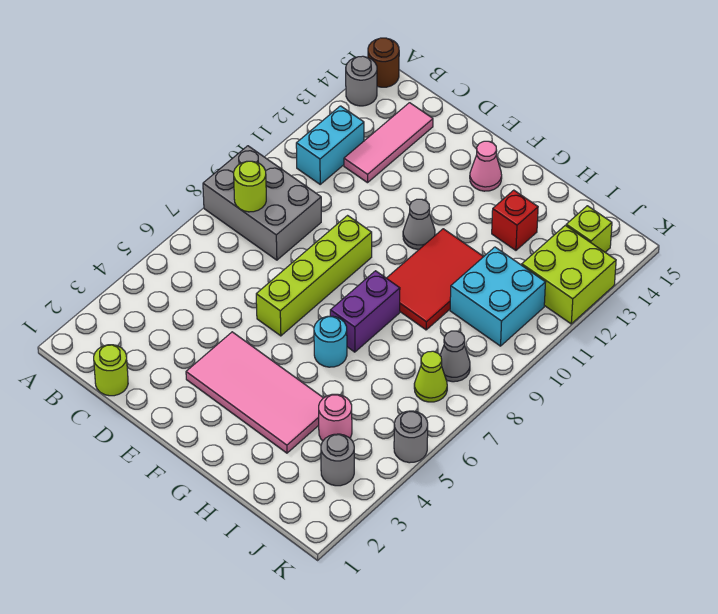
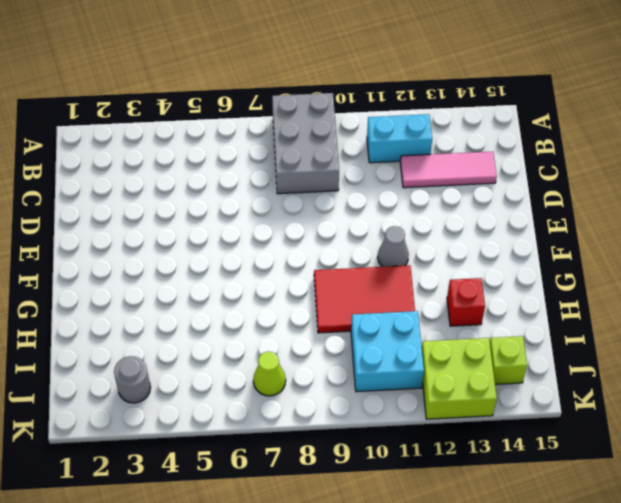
none -> grey round brick A14 level 1
none -> brown round brick A15 level 1
none -> lime round brick C1 level 1

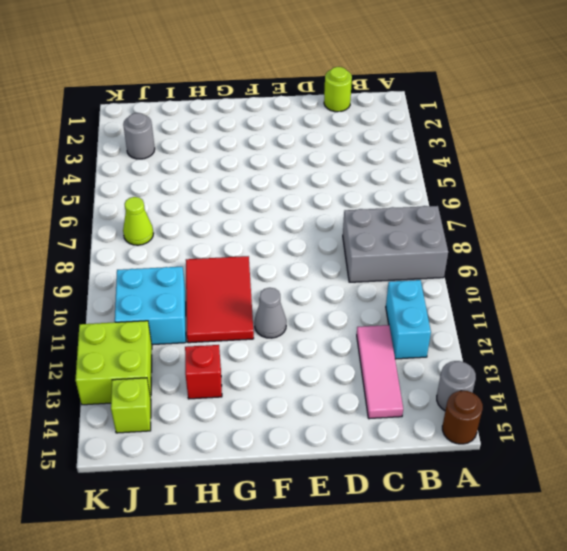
none -> pink tile E3:H4 level 1
none -> lime brick E6:E9 level 1
none -> pink cone F14 level 1

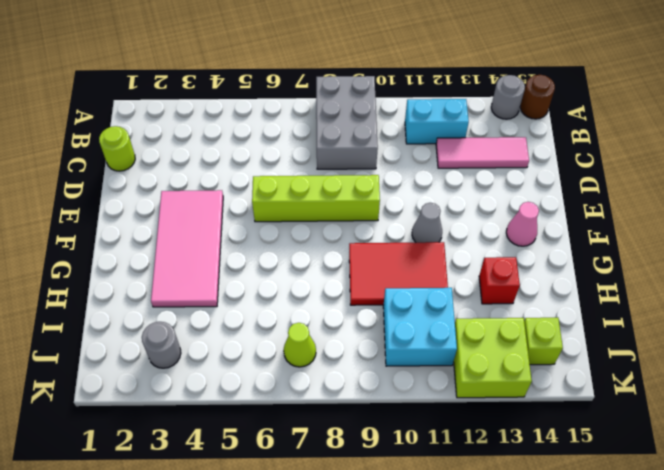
none -> cyan round brick G6 level 1
none -> purple brick G7:G8 level 1
none -> pink round brick I4 level 1

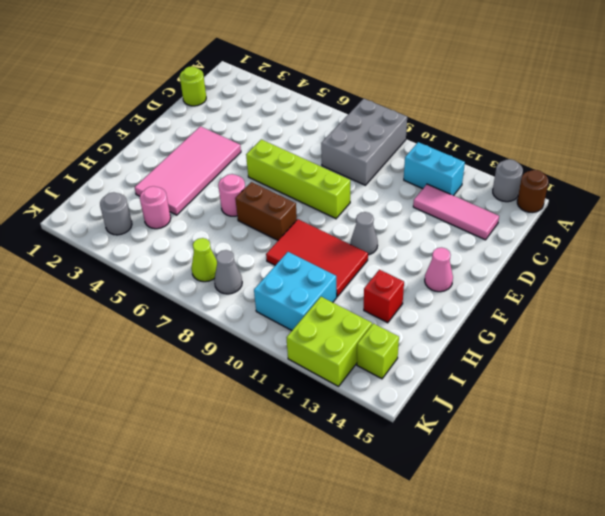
pink round brick G6 level 1 -> cyan round brick G6 level 1
brown brick G7:G8 level 1 -> purple brick G7:G8 level 1
none -> grey round brick K5 level 1
none -> lime round brick B8 level 2

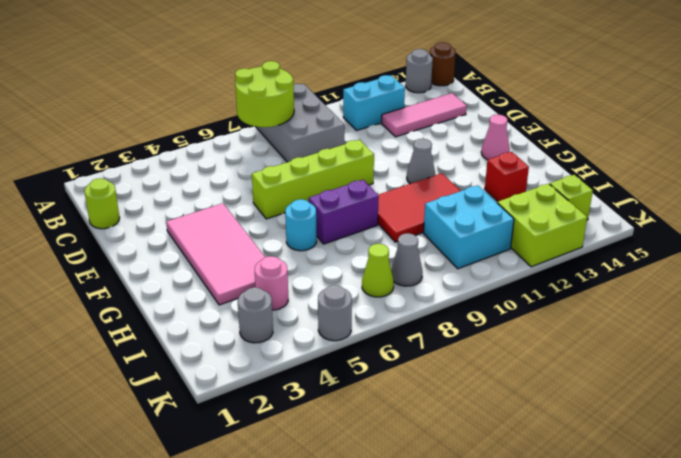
lime round brick A7:B8 level 2 -> lime round brick B8 level 2

